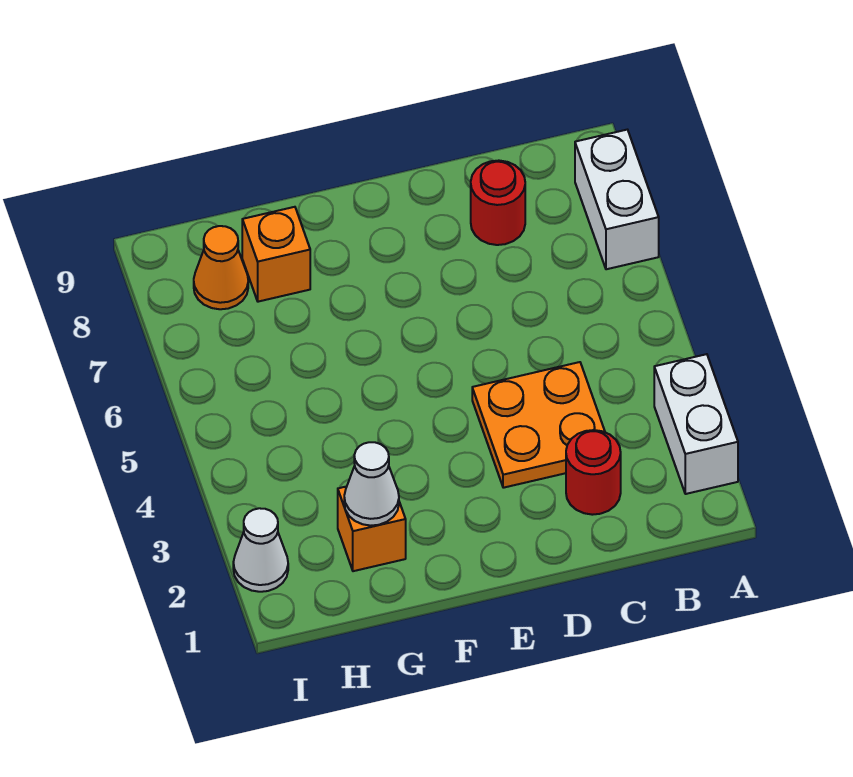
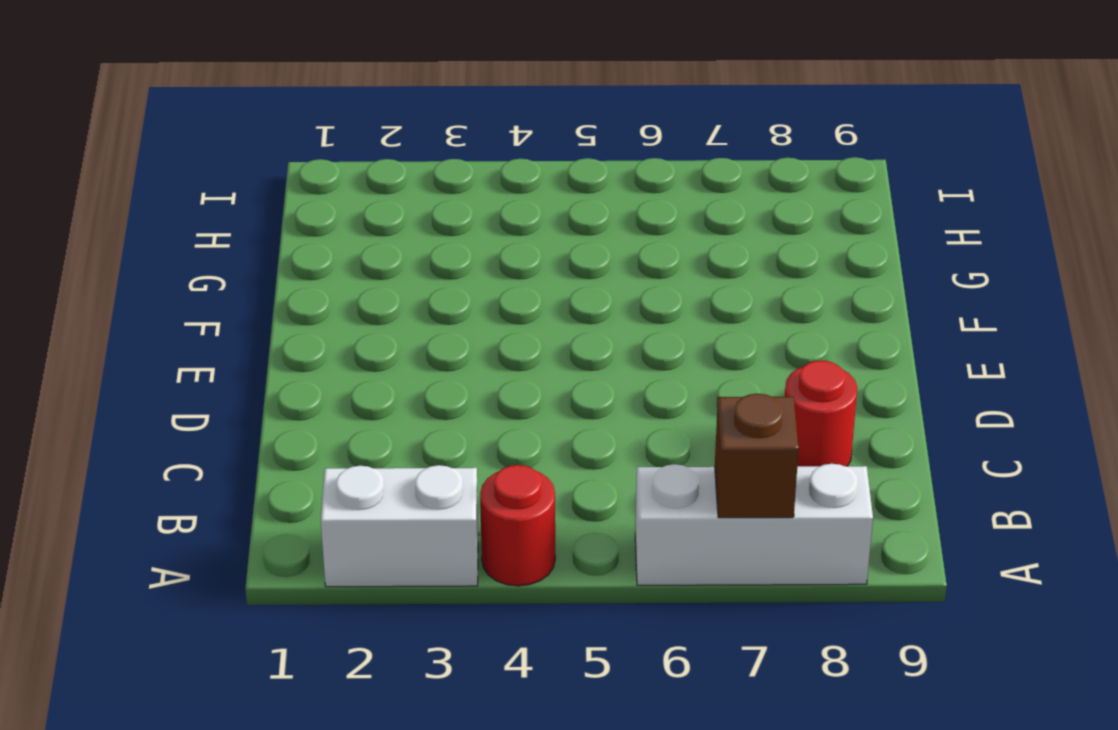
red round brick A4 level 1 -> red round brick C2 level 1
white brick A6:A8 level 1 -> white brick A7:A8 level 1
brown brick A7 level 2 -> none
none -> orange plate C3:D4 level 1
none -> orange brick G2 level 1

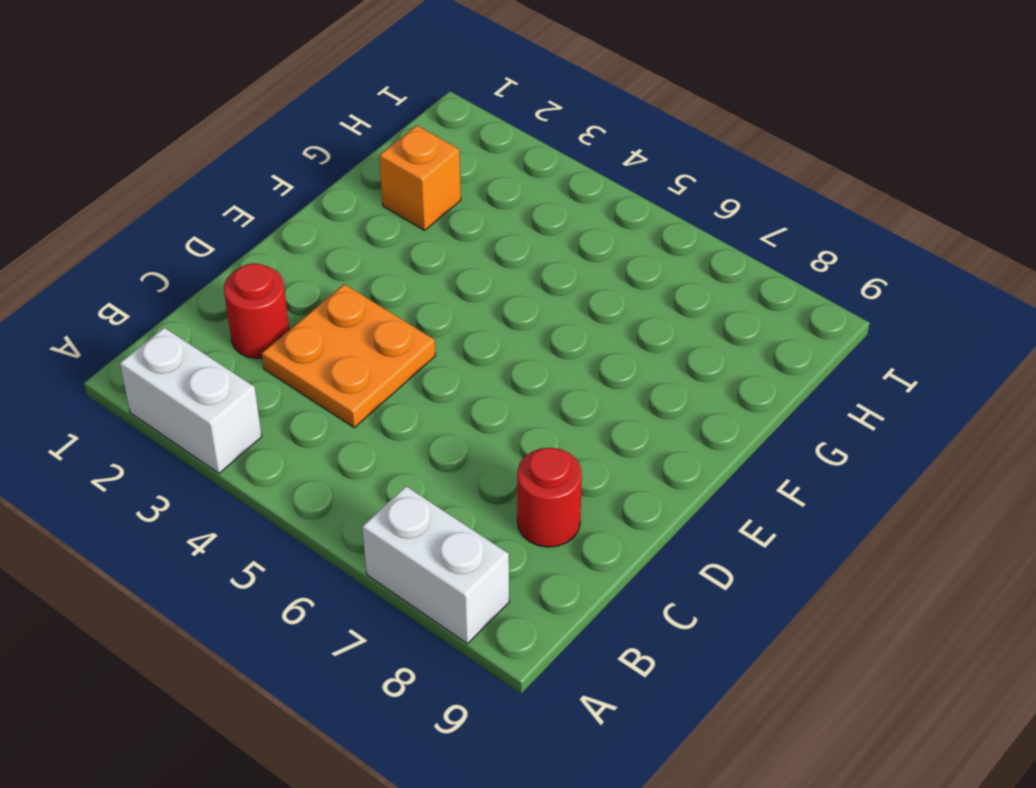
none -> orange brick G8 level 1
none -> orange cone H8 level 1

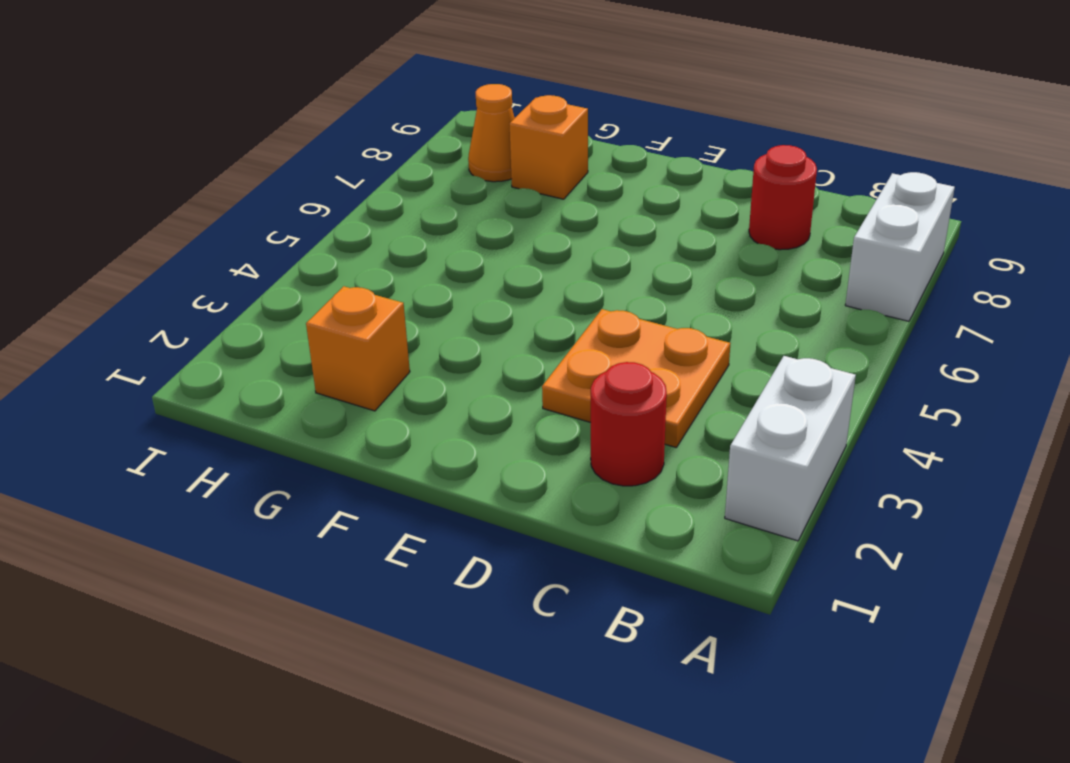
none -> white cone I2 level 1
none -> white cone G2 level 2

